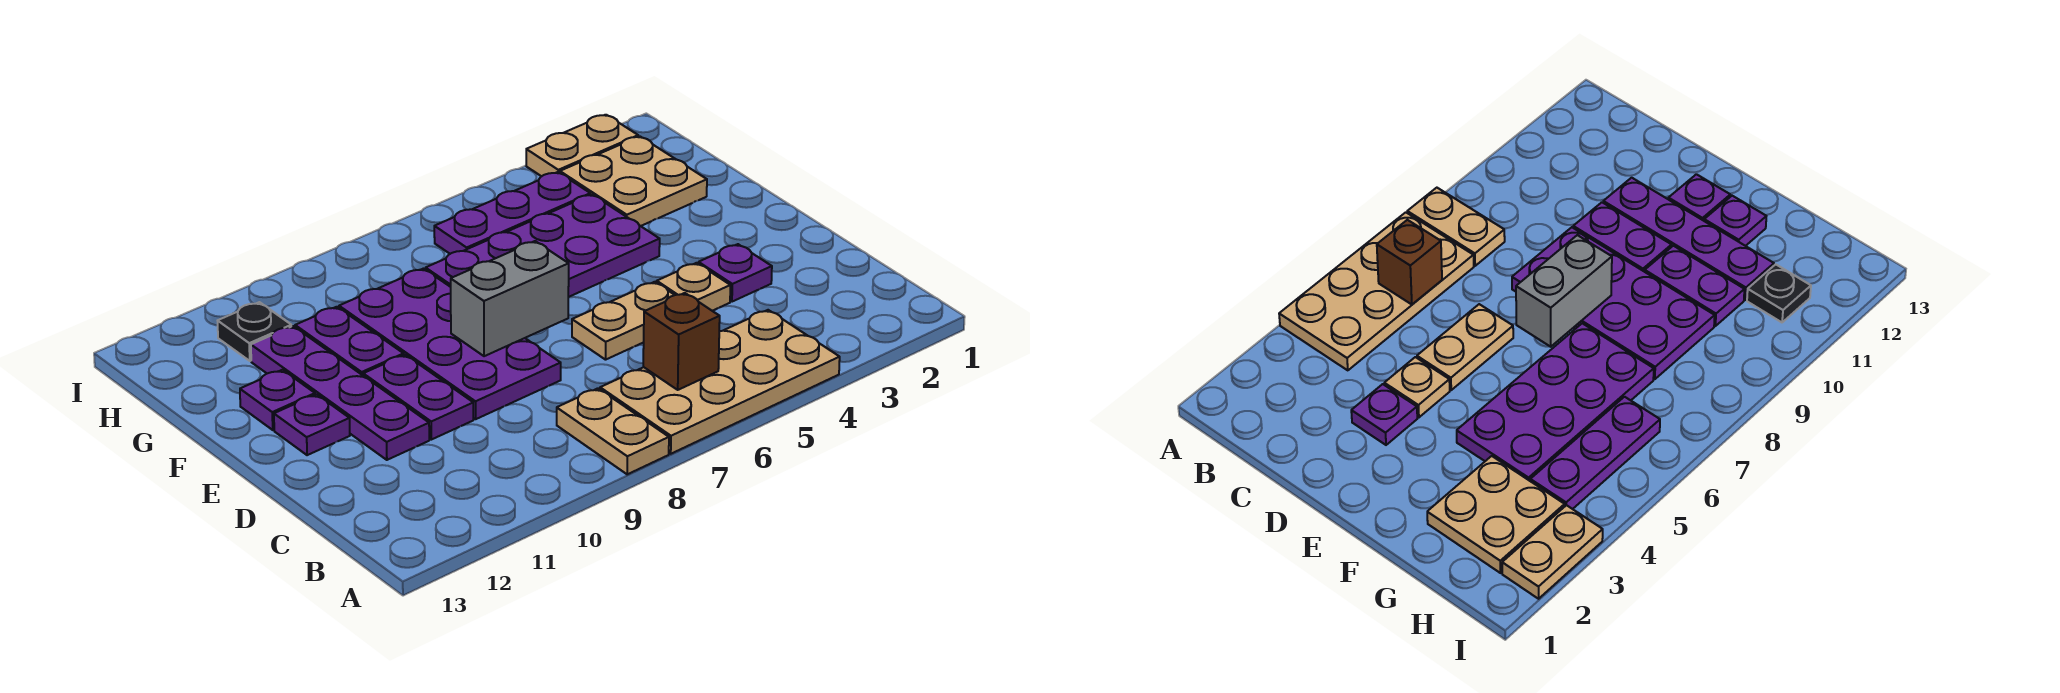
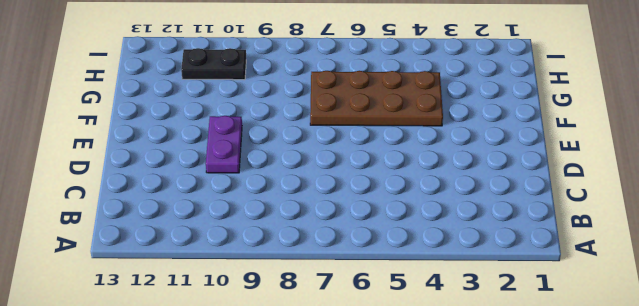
brown plate F4:G7 level 1 -> purple plate F4:G7 level 1
black plate H10:H11 level 1 -> black plate H11 level 1
none -> tan plate A4:B7 level 1
none -> tan plate A8:B8 level 1
none -> purple plate D3 level 1

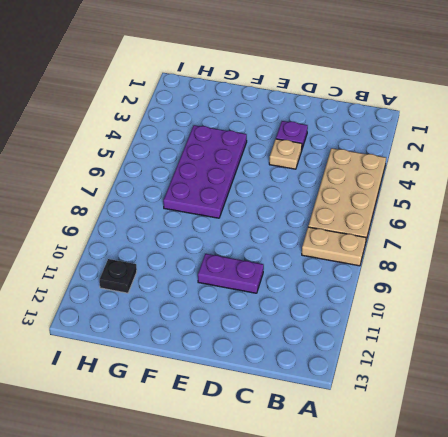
none -> tan plate D5:D6 level 1
none -> purple plate D8:G9 level 1
none -> purple plate D11:G11 level 1

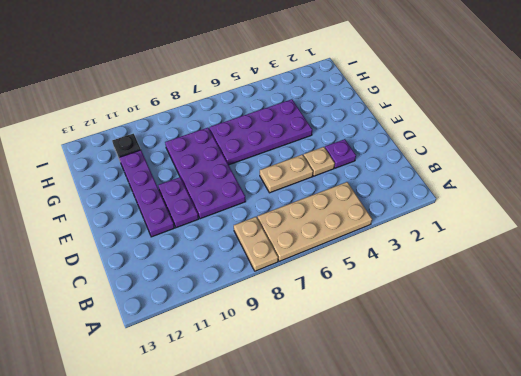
none -> purple plate E12 level 1
none -> purple plate F10:G10 level 1
none -> purple plate F12 level 1

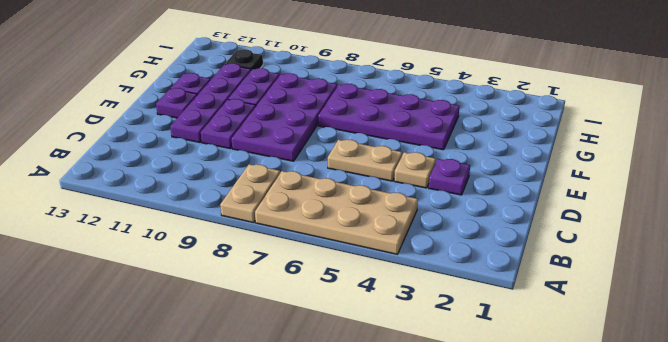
none -> tan plate G2:H3 level 1
none -> purple plate H4:H6 level 1
none -> tan plate I2:I3 level 1

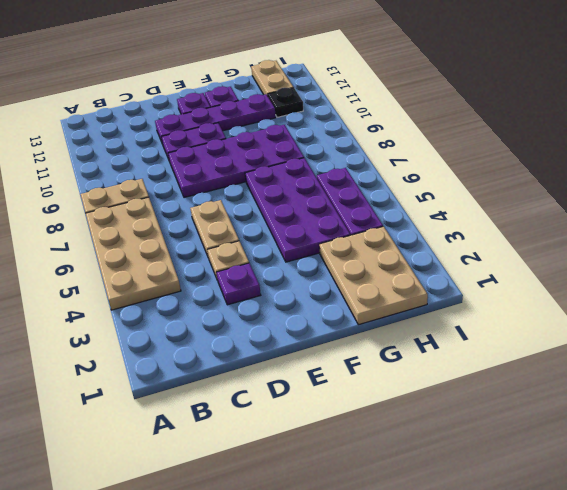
tan plate G1:H3 level 1 -> tan plate G2:H3 level 1
tan plate H12:H13 level 1 -> tan plate I2:I3 level 1
none -> purple plate F10:G10 level 1
none -> brown brick B6 level 2
none -> grey brick E7:E8 level 2

